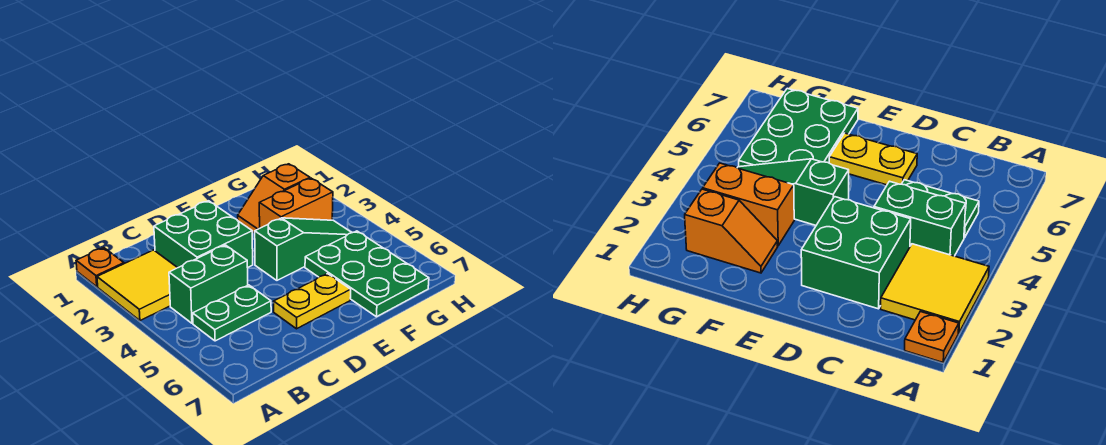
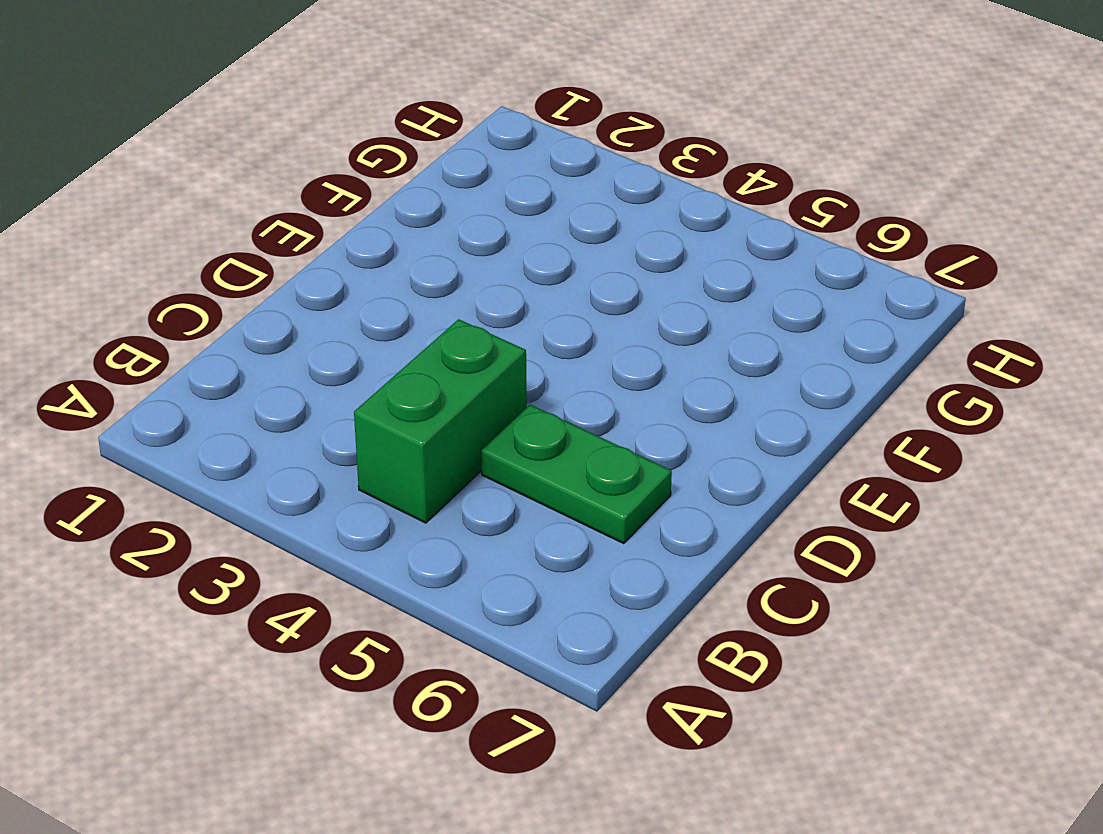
green plate C5:C6 level 1 -> green plate B5:C5 level 1
none -> orange plate A1 level 1
none -> yellow tile A2:B3 level 1

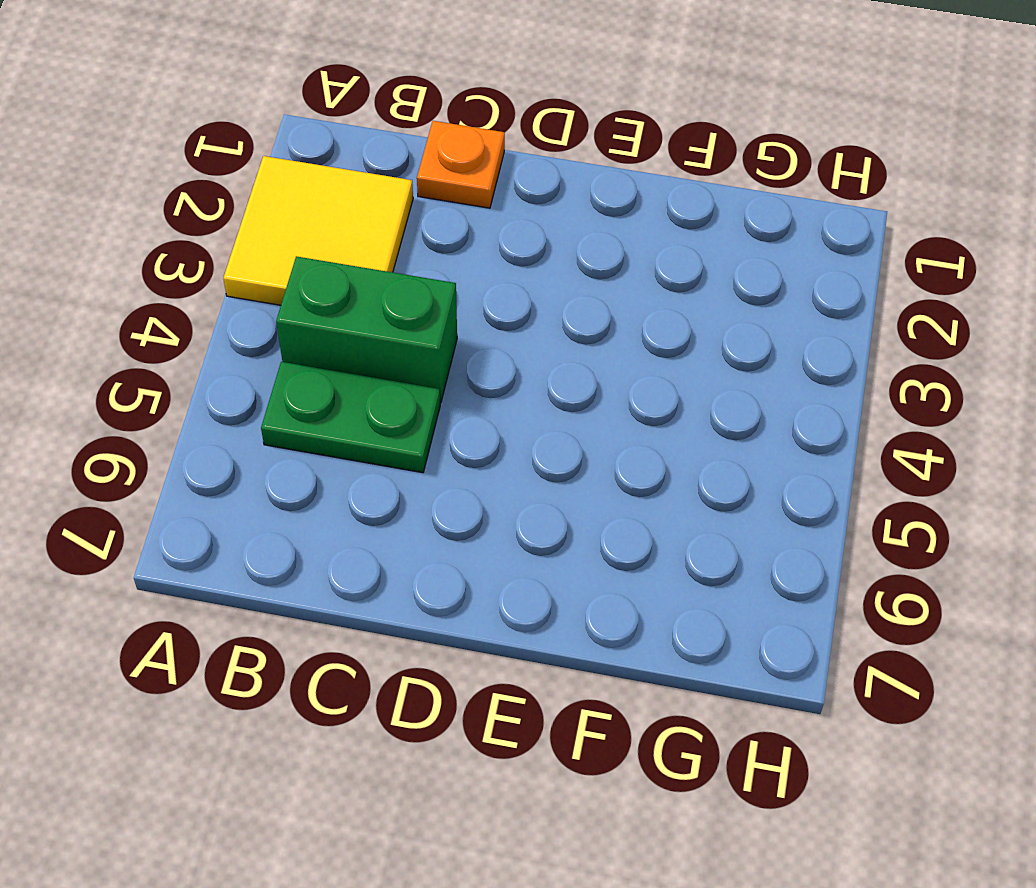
orange plate C1 level 1 -> orange plate A1 level 1
none -> green brick C2:D3 level 1
none -> yellow plate D6:E6 level 1

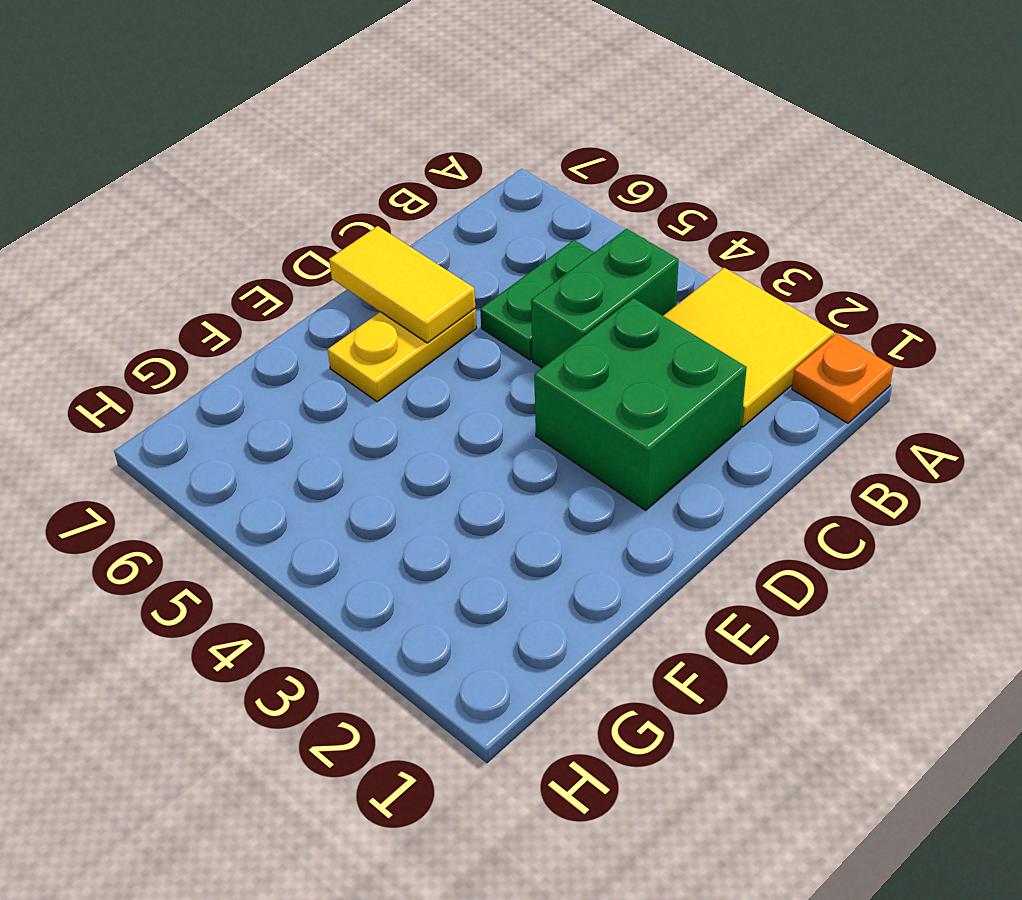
yellow tile D6:D7 level 2 -> none
none -> green slope E4:G4 level 1 top E
none -> orange slope F2:G2 level 1 top G

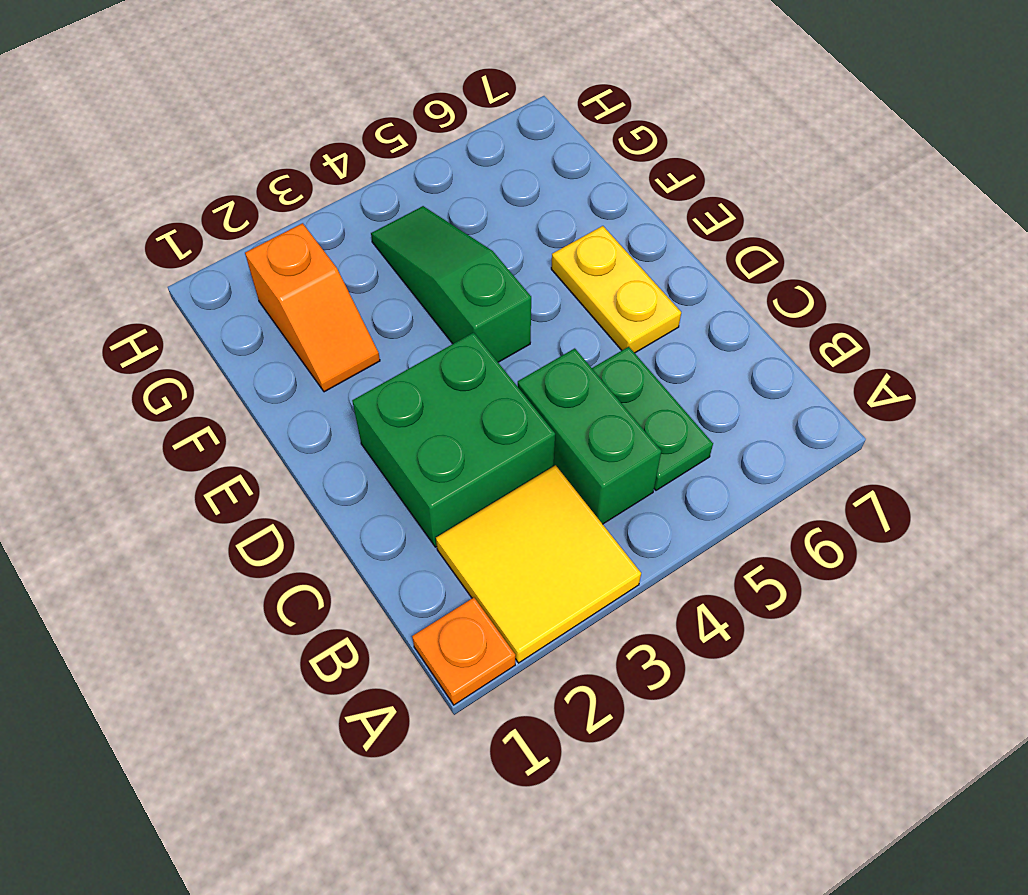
none -> orange brick F3:G3 level 1
none -> green plate F5:G7 level 1

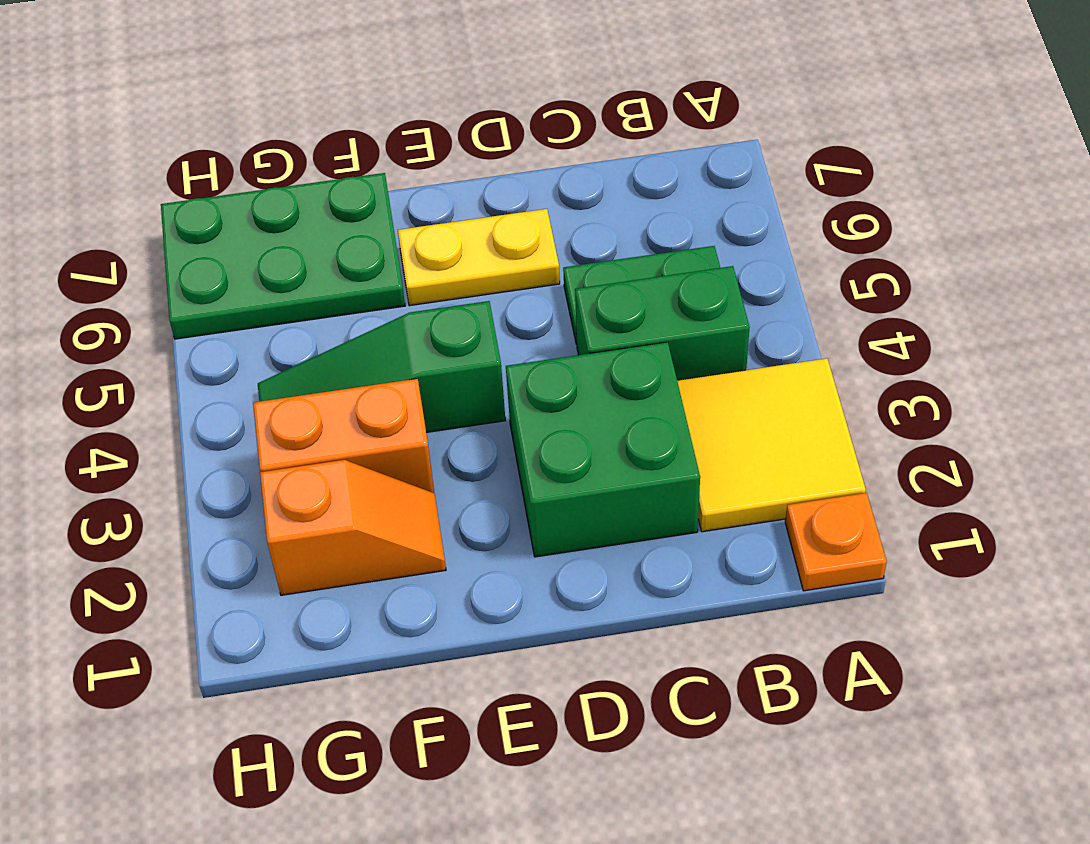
green plate F6:H7 level 1 -> green plate F5:G7 level 1

